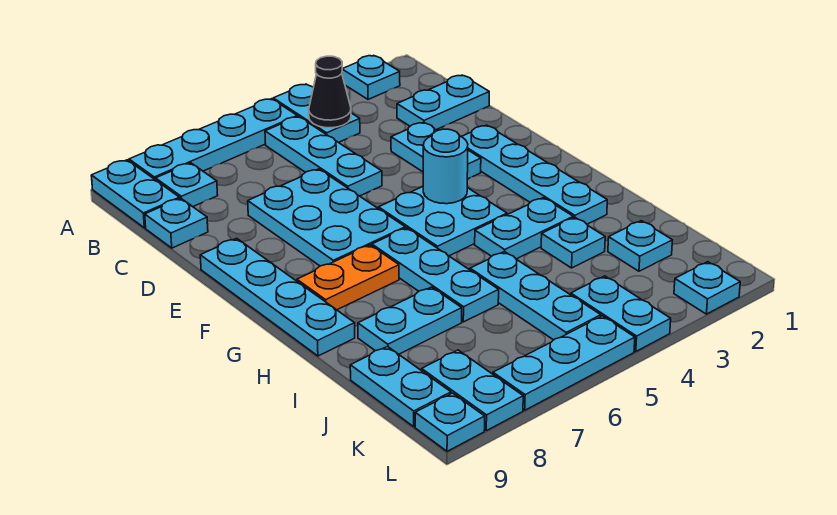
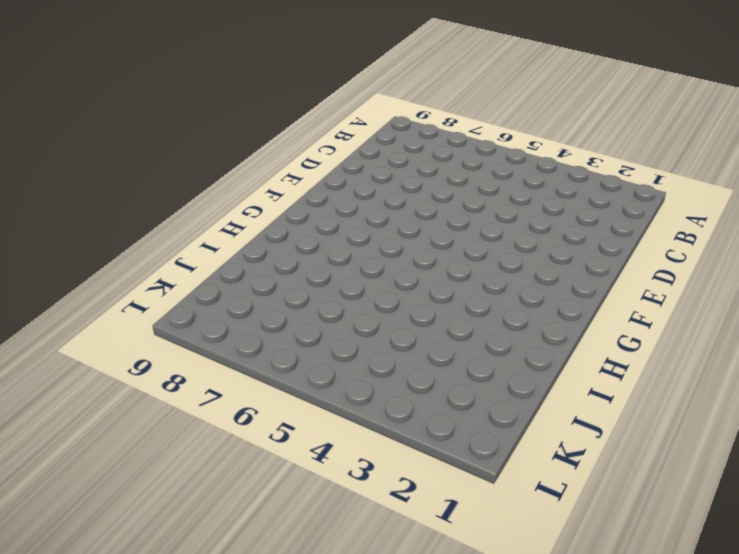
none -> cyan plate A2 level 1
none -> cyan plate A4:B4 level 1
none -> cyan plate A5:A8 level 1

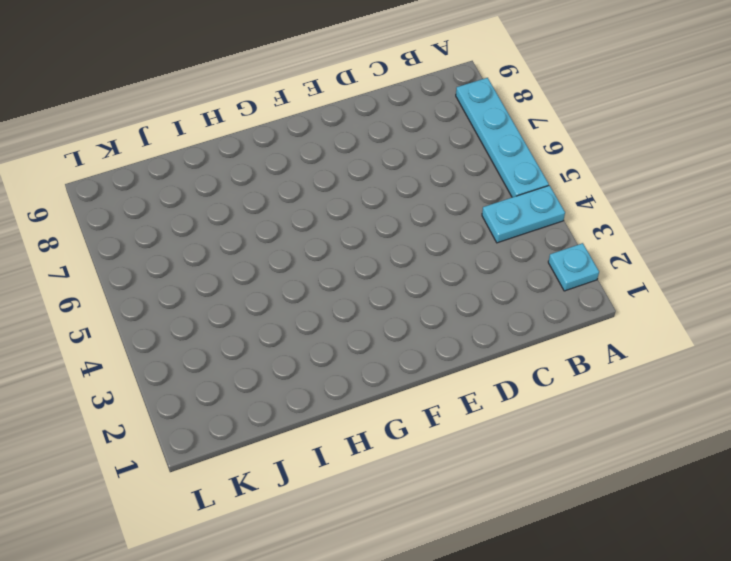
none -> cyan plate A9:B9 level 1
none -> cyan plate B5:D5 level 1
none -> cyan plate B8 level 1

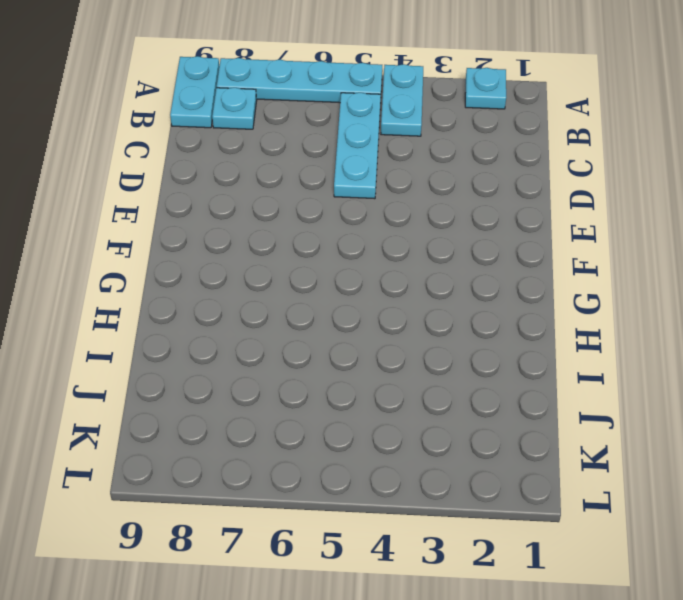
none -> cyan plate C1:C2 level 1
none -> cyan plate C9 level 1
none -> cyan plate D3:E3 level 1

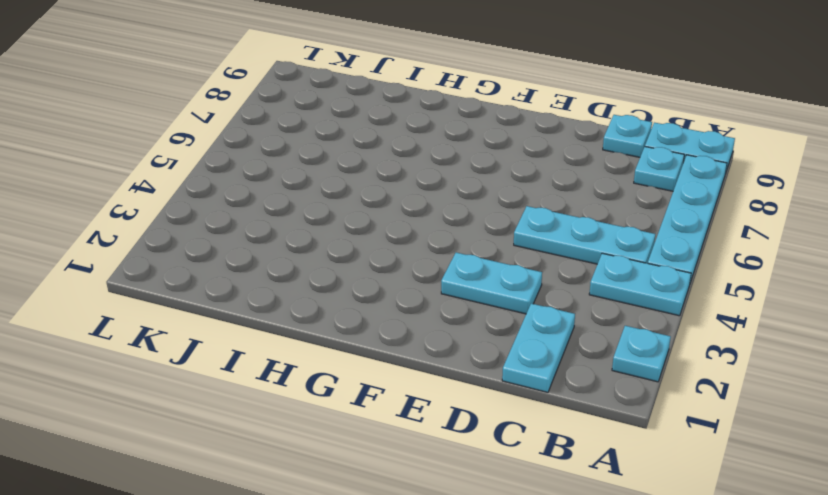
none -> cyan plate D6:F7 level 1
none -> cyan plate E2:H2 level 1
none -> cyan plate E9:H9 level 1

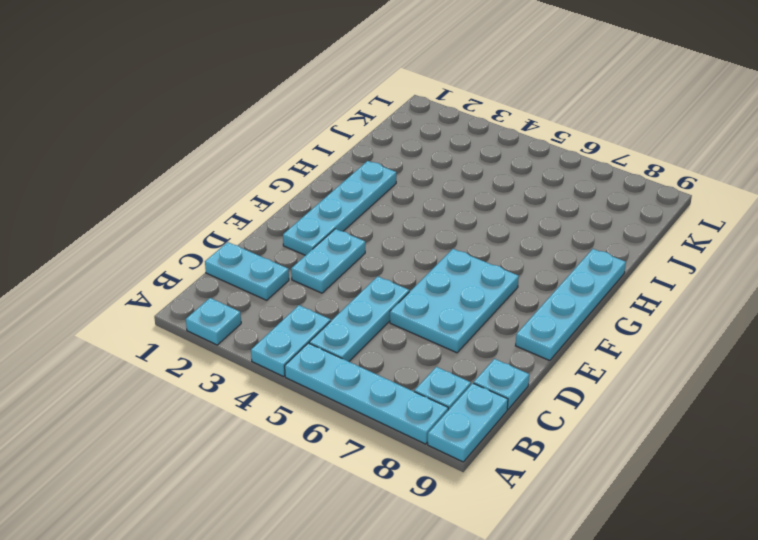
none -> cyan plate F4:G5 level 1
none -> cyan plate G6:I6 level 1
none -> orange plate G7:G8 level 1

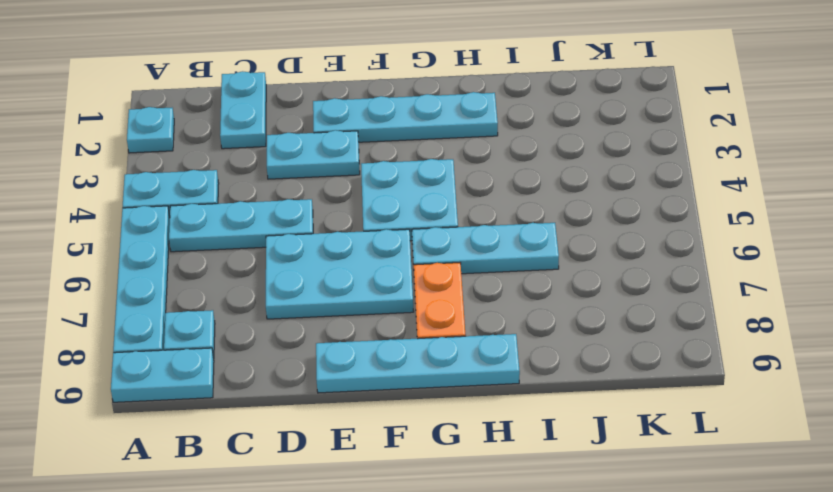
none -> cyan plate C9 level 1
none -> cyan plate H3:H4 level 1
none -> cyan plate I3 level 1

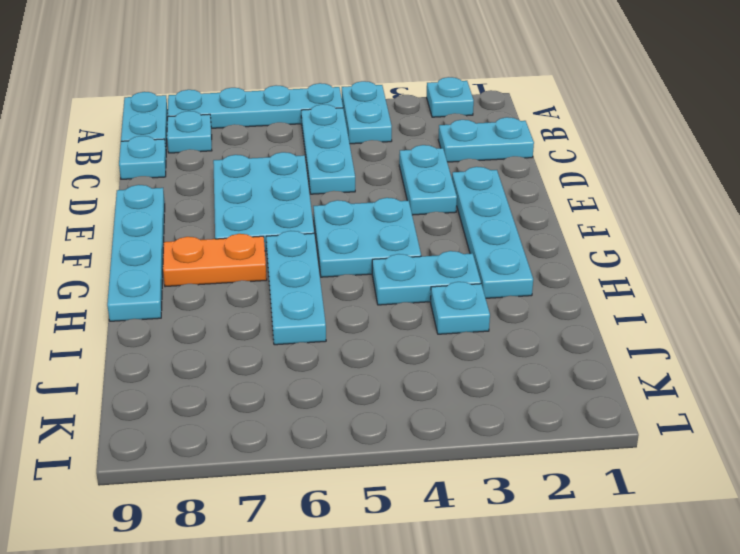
none -> cyan plate I5:K5 level 1
none -> cyan plate I7:I8 level 1
none -> cyan plate J2 level 1

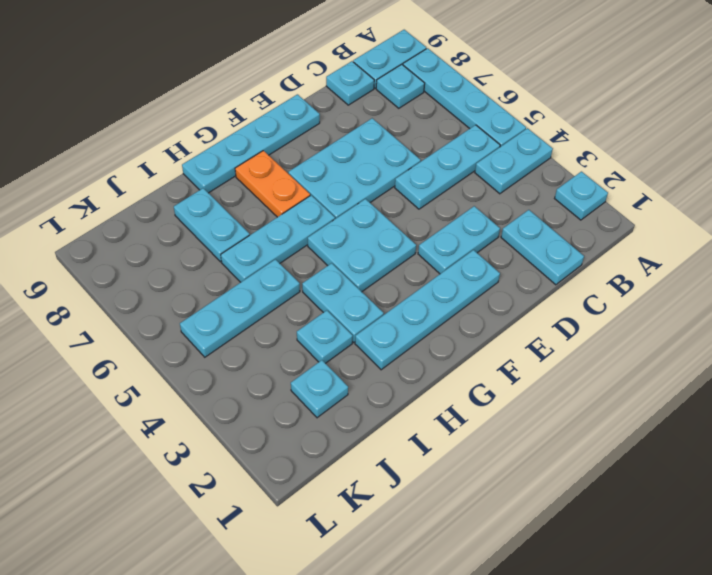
none -> cyan plate J9:K9 level 1
none -> cyan plate K4:L4 level 1
none -> cyan plate K8:L8 level 1

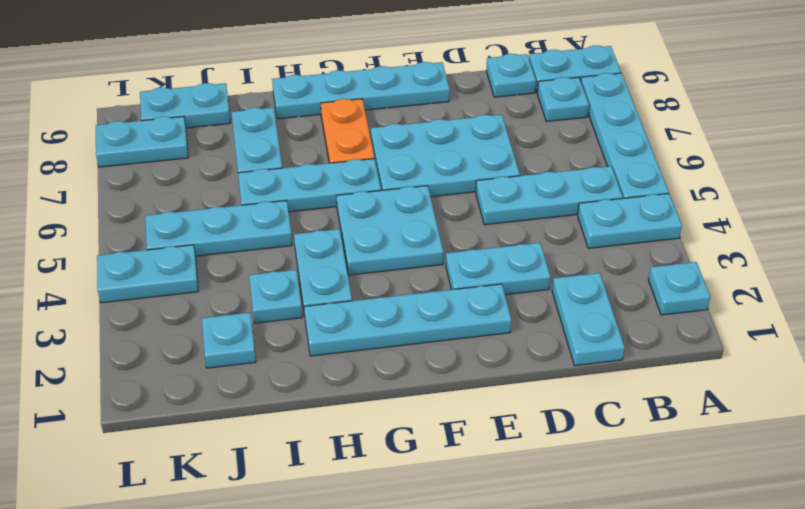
none -> cyan plate L2 level 1
none -> cyan plate L5:L7 level 1
none -> cyan plate L9 level 1

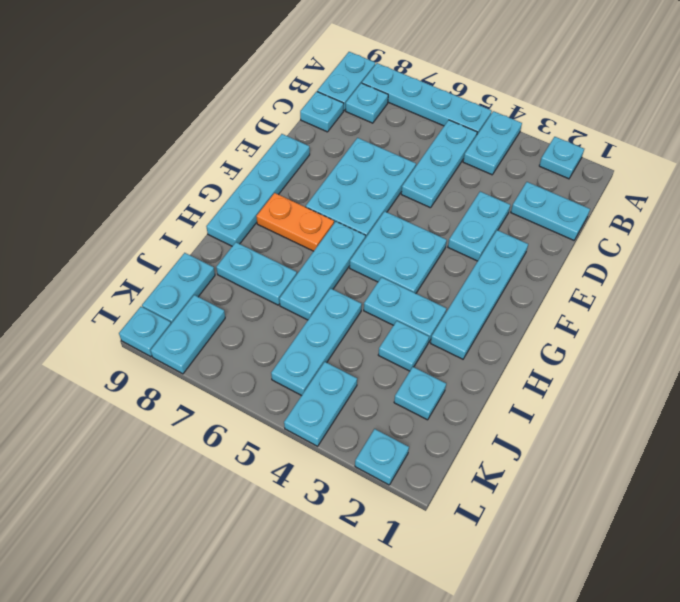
none -> cyan plate L5:L7 level 1
none -> black cone B4 level 2
none -> cyan round brick F4 level 2

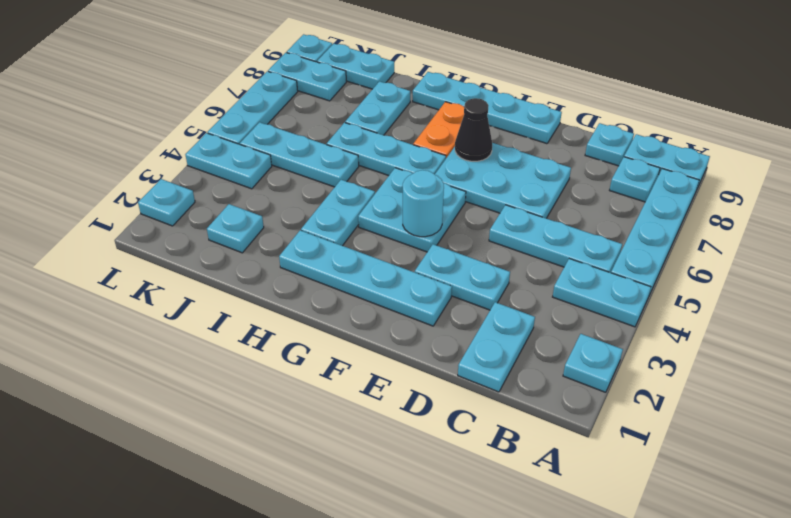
black cone F7 level 2 -> black cone B4 level 2
none -> cyan plate I3 level 1

